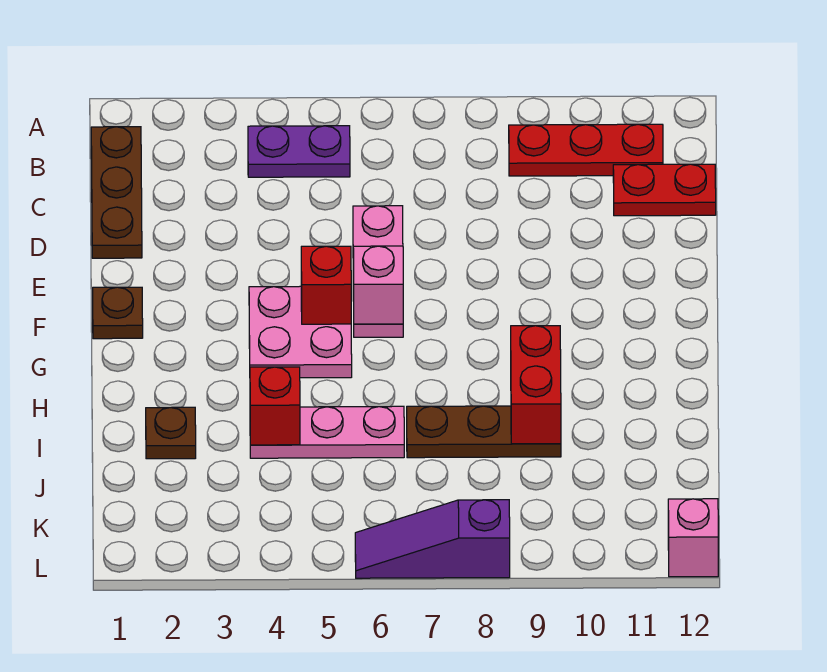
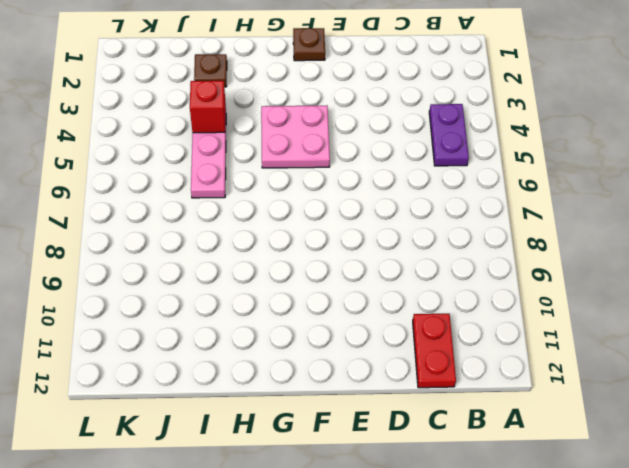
none -> brown plate B1:D1 level 1
none -> red plate B9:B11 level 1
none -> pink plate D6:F6 level 1

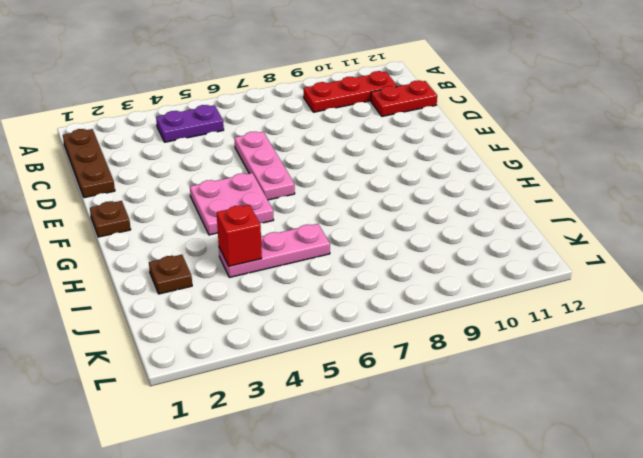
none -> brown plate I7:I9 level 1
none -> purple slope L6:L8 level 1 top 8
none -> pink brick L12 level 1

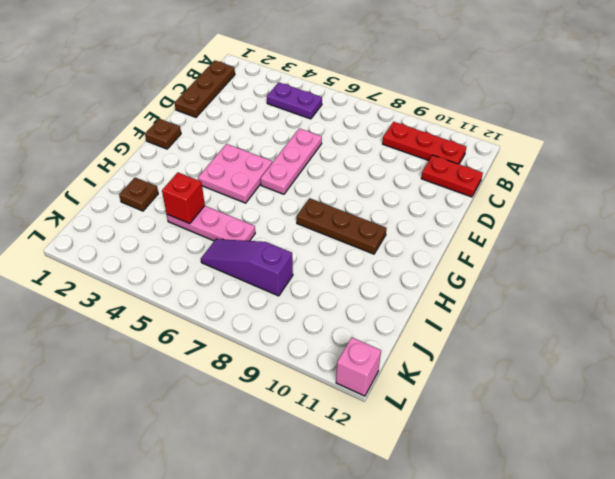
brown plate G8:G10 level 1 -> brown plate I7:I9 level 1
purple slope J6:J8 level 1 top 8 -> purple slope L6:L8 level 1 top 8
none -> red brick F5 level 2
none -> pink brick F6 level 2
none -> red brick H9:I9 level 2

